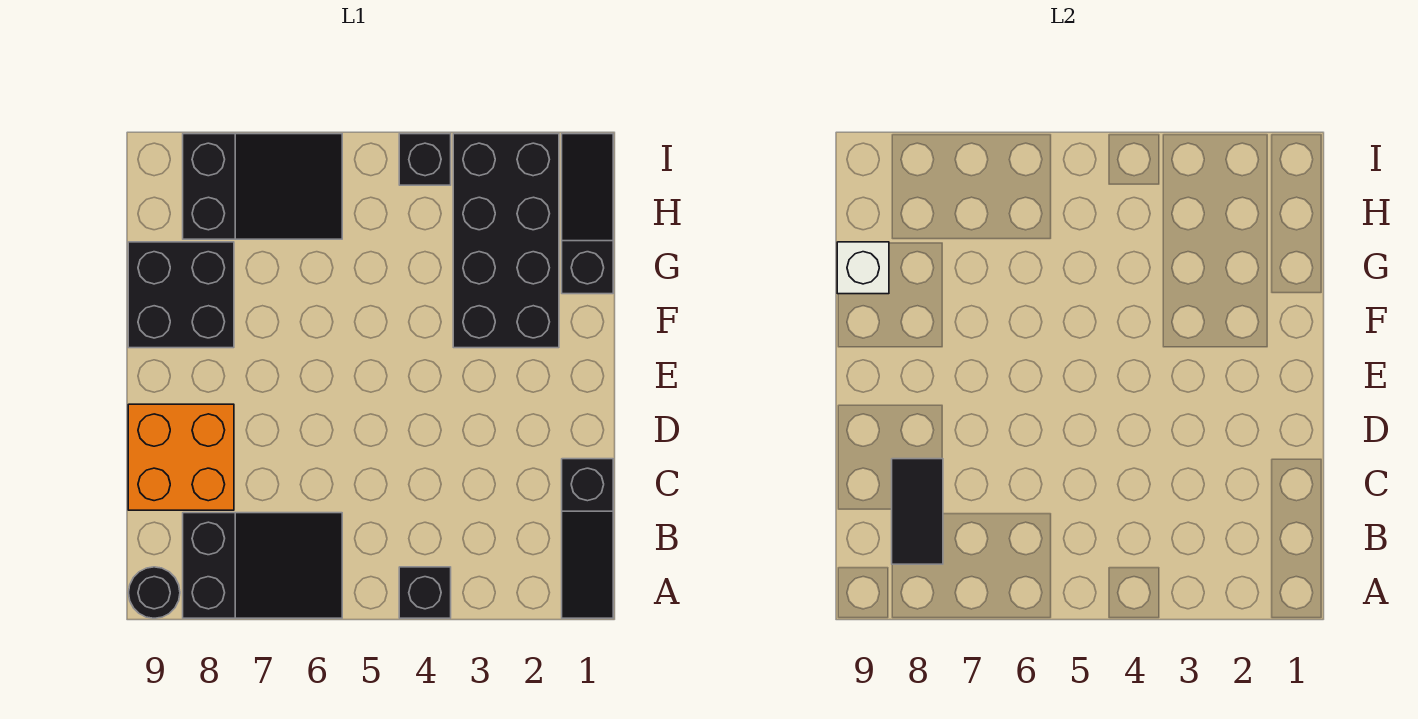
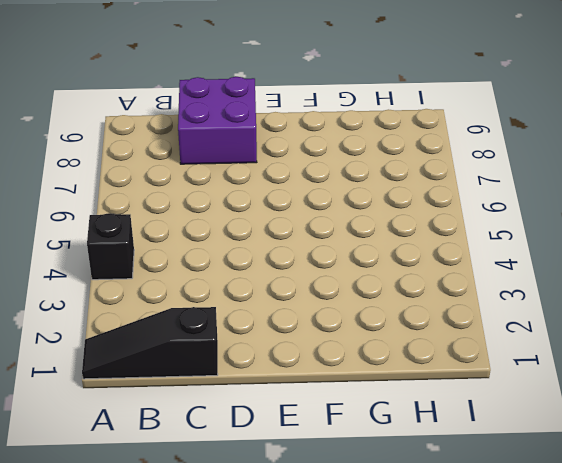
purple brick C8:D9 level 1 -> orange brick C8:D9 level 1
none -> black slope A6:B8 level 1 top 8
none -> black round brick A9 level 1
none -> black brick F2:I3 level 1

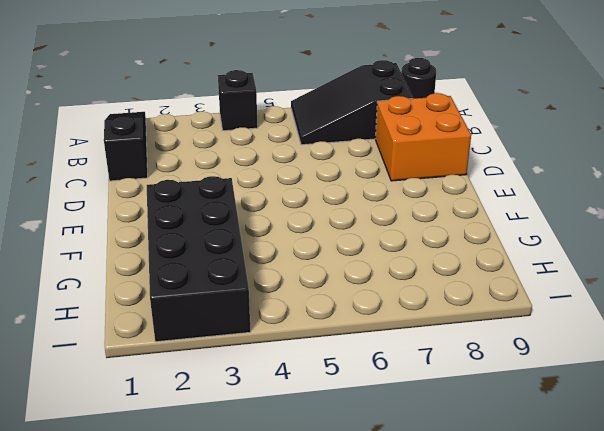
none -> black brick F8:G9 level 1
none -> black slope G1:I1 level 1 top G
none -> black slope H6:I8 level 1 top 8

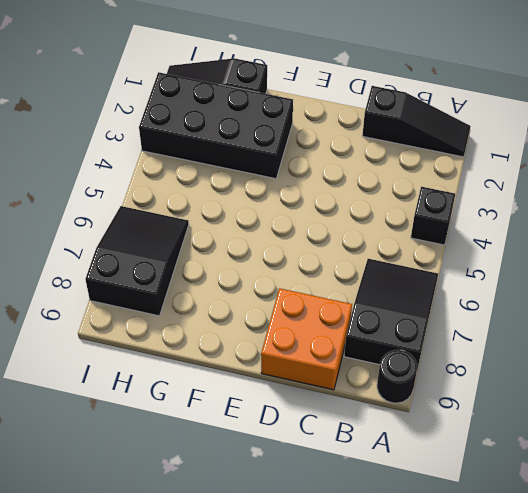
none -> black brick F8:G9 level 1
none -> black brick I4 level 1
none -> black tile B8:C8 level 2

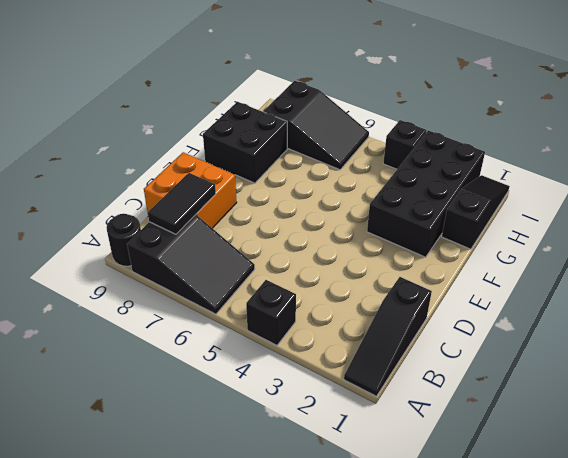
none -> white brick G9 level 2

